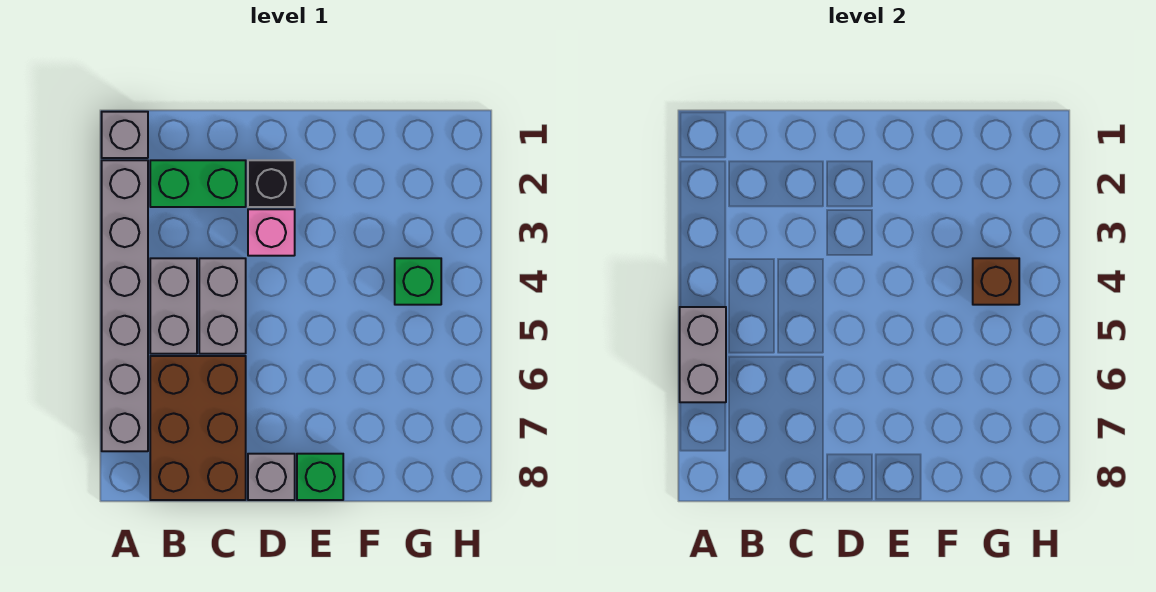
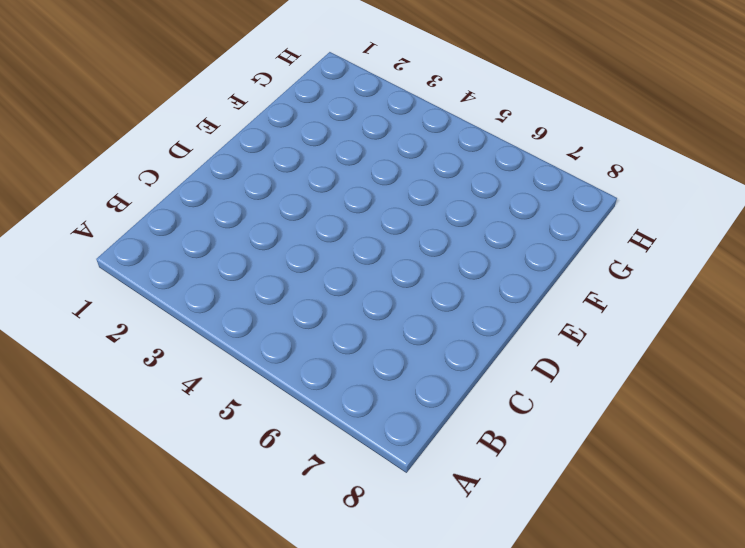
none -> grey brick A1 level 1
none -> grey brick A2:A7 level 1
none -> green brick B2:C2 level 1

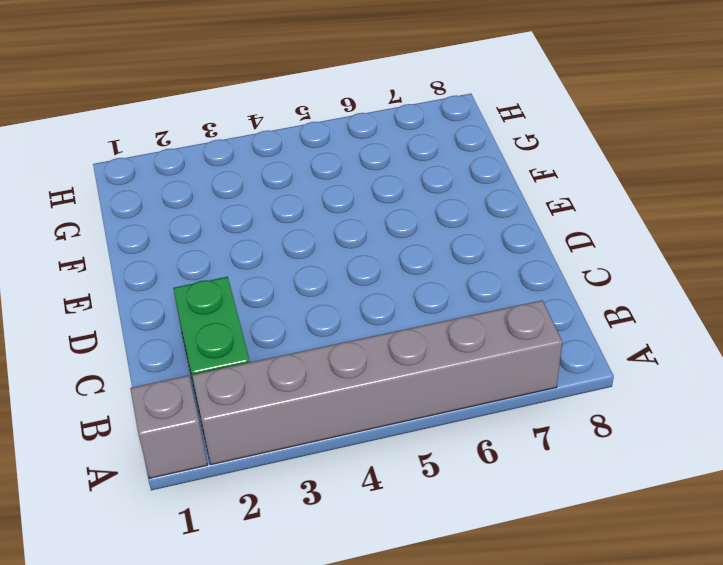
none -> grey brick B4:B5 level 1
none -> brown brick B6:C8 level 1
none -> grey brick C4:C5 level 1

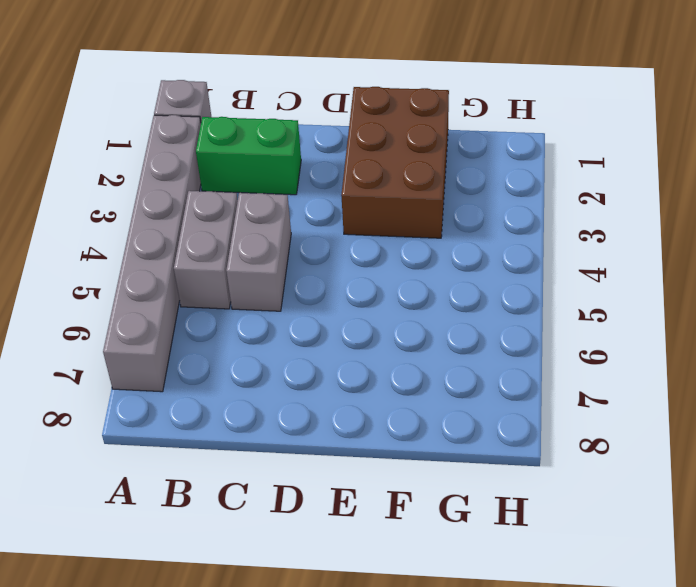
brown brick E1:F3 level 1 -> brown brick B6:C8 level 1
none -> black brick D2 level 1
none -> pink brick D3 level 1
none -> grey brick D8 level 1

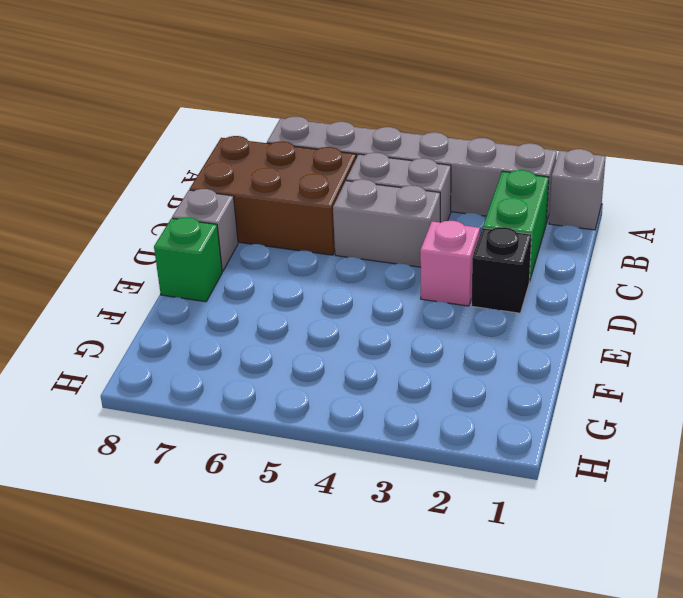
none -> green brick G4 level 1
none -> grey brick A5:A6 level 2
none -> brown brick G4 level 2

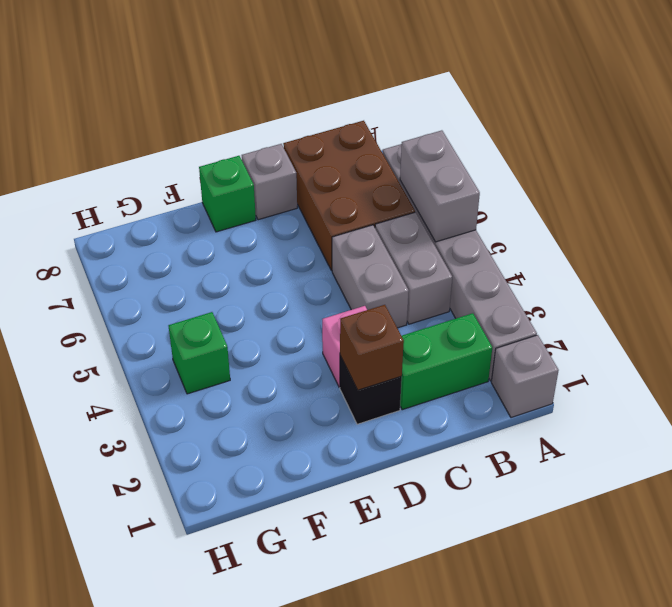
brown brick D2 level 2 -> brown brick G4 level 2

